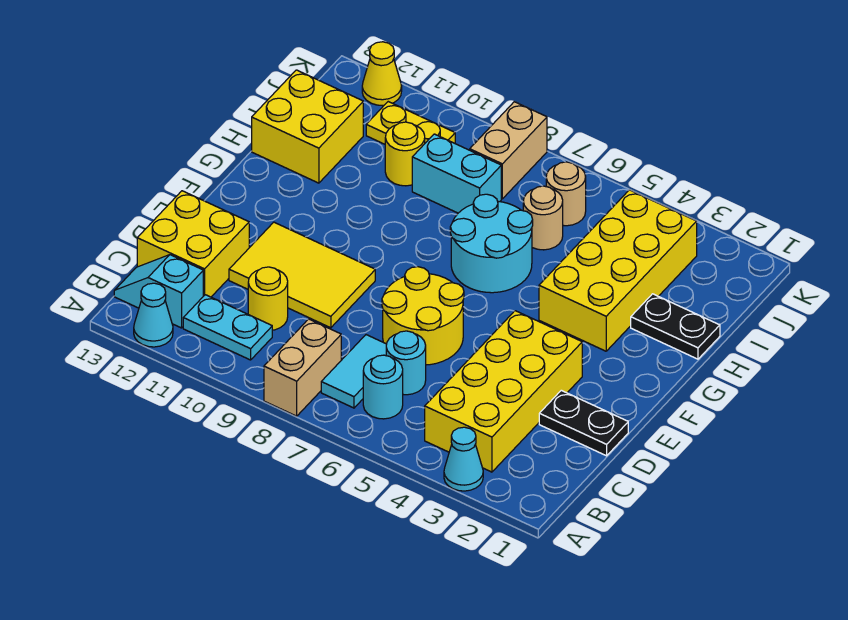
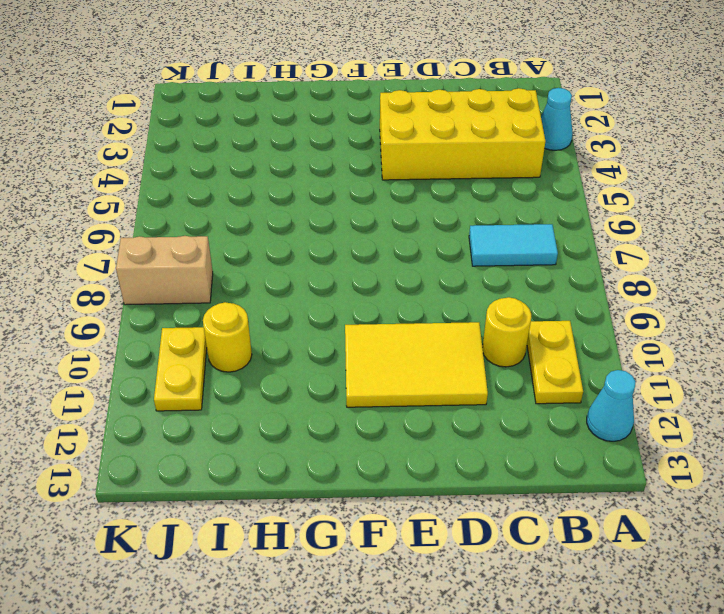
yellow plate B10:B11 level 1 -> cyan plate B10:B11 level 1
yellow tile D10:F11 level 1 -> yellow tile D9:E11 level 1
none -> tan brick A8:B8 level 1
none -> cyan round brick B6 level 1
none -> cyan slope B12:B13 level 1 top 12

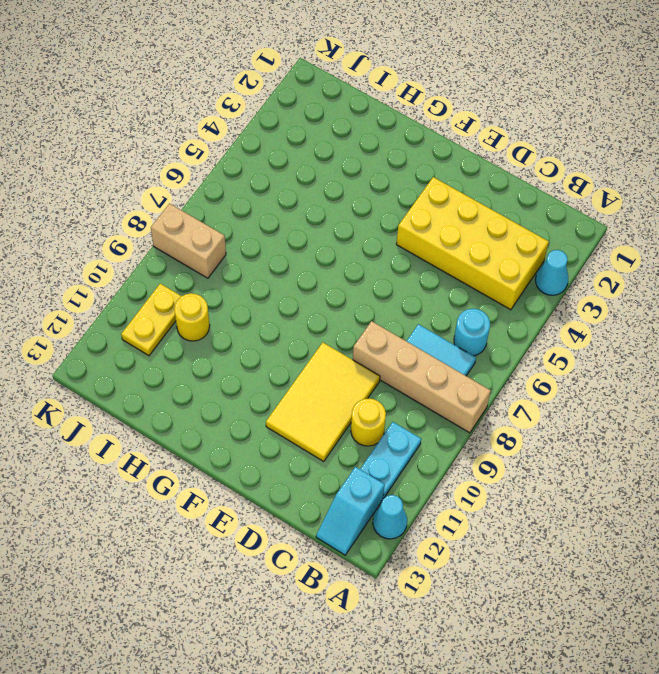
tan brick A8:D8 level 1 -> tan brick A8:B8 level 1
none -> cyan round brick C6 level 1
none -> yellow brick C12:D13 level 1
none -> black plate D1:D2 level 1

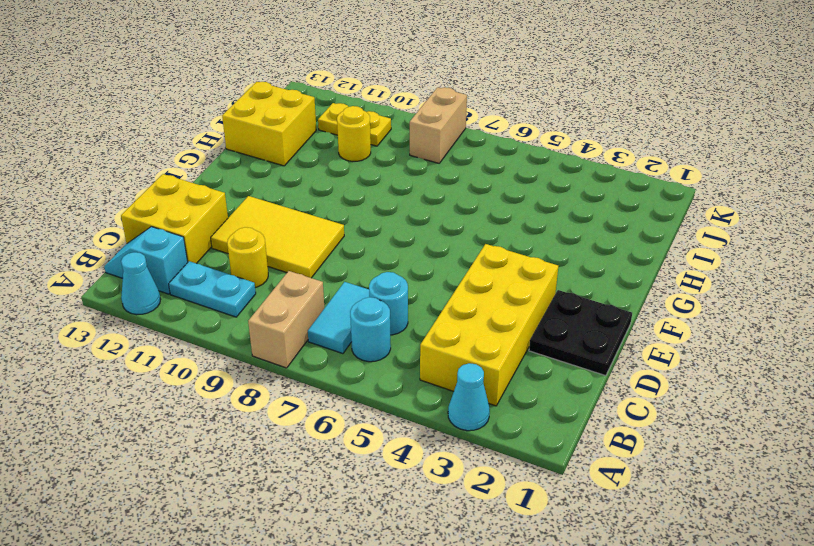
black plate D1:E2 level 1 -> black plate D1:D2 level 1
none -> yellow round brick D6:E7 level 1
none -> yellow brick G3:J4 level 1
none -> cyan round brick G6:H7 level 1

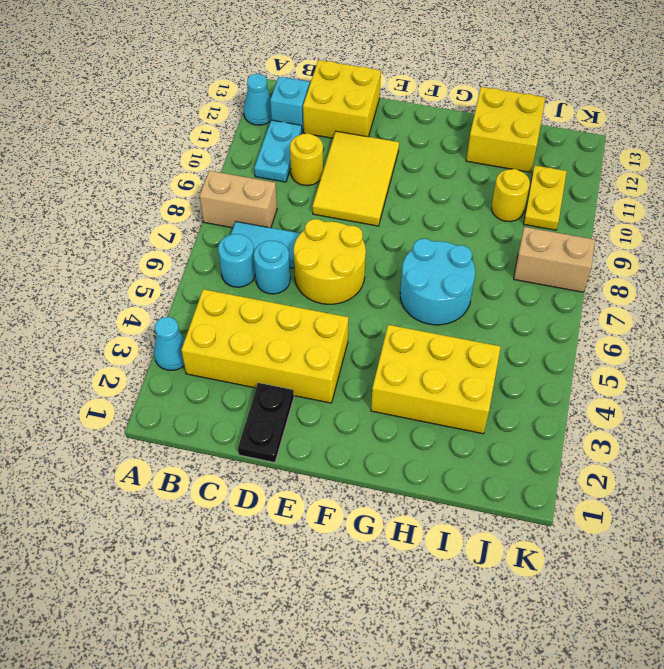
yellow brick G3:I4 level 1 -> yellow brick G3:J4 level 1
none -> black plate H1:H2 level 1
none -> tan round brick I6 level 1
none -> cyan brick I8:I9 level 1

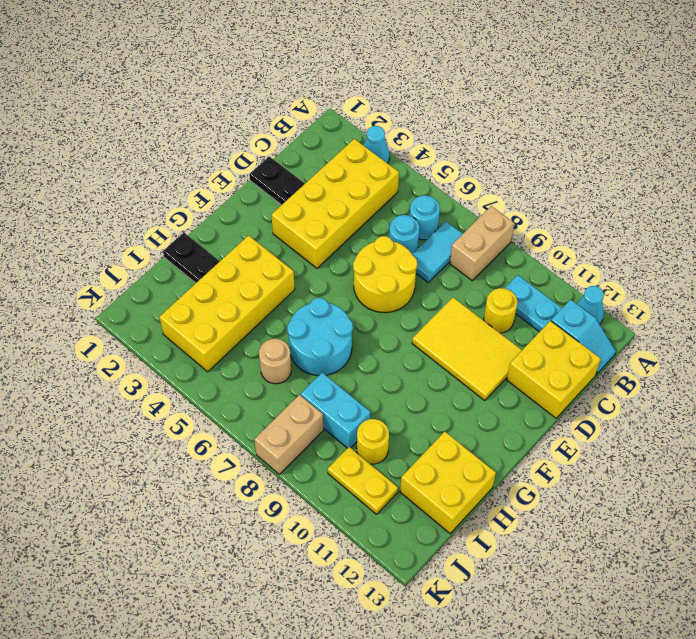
none -> tan round brick J6 level 1
none -> yellow cone K12 level 1

